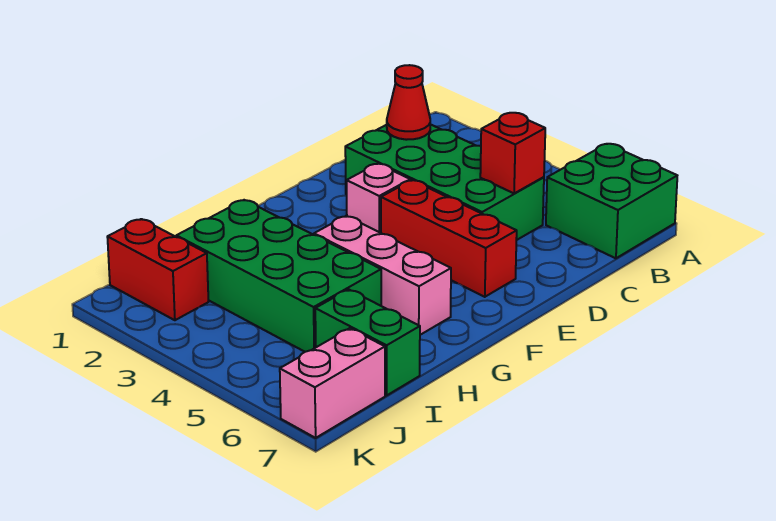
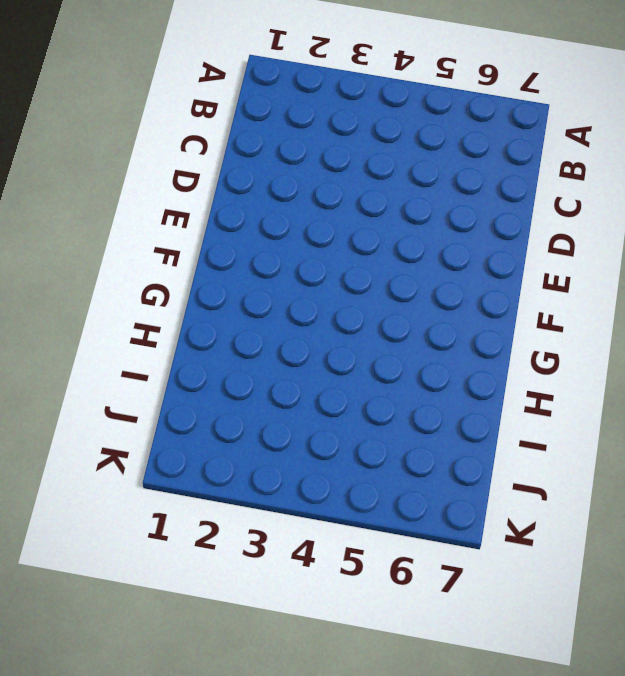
none -> green brick A6:B7 level 1
none -> green brick C2:D5 level 1

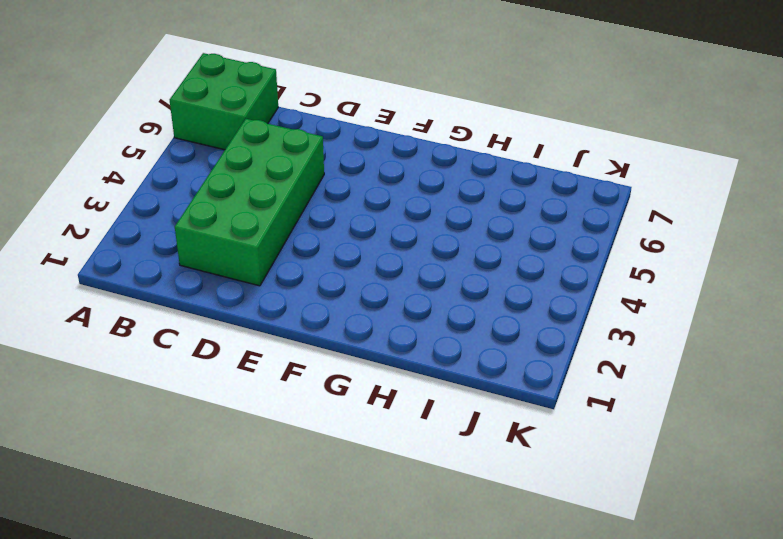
none -> pink brick E3 level 1
none -> red brick E4:E6 level 1

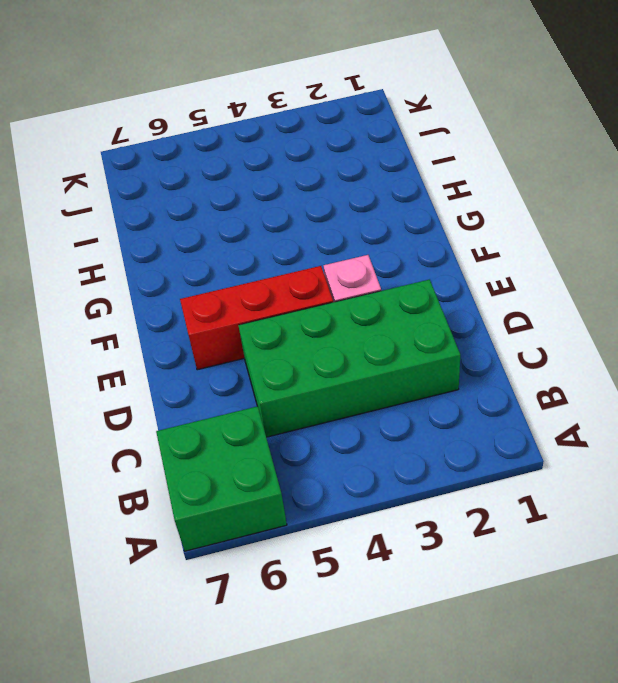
none -> pink brick G4:G6 level 1
none -> green brick H2:I5 level 1

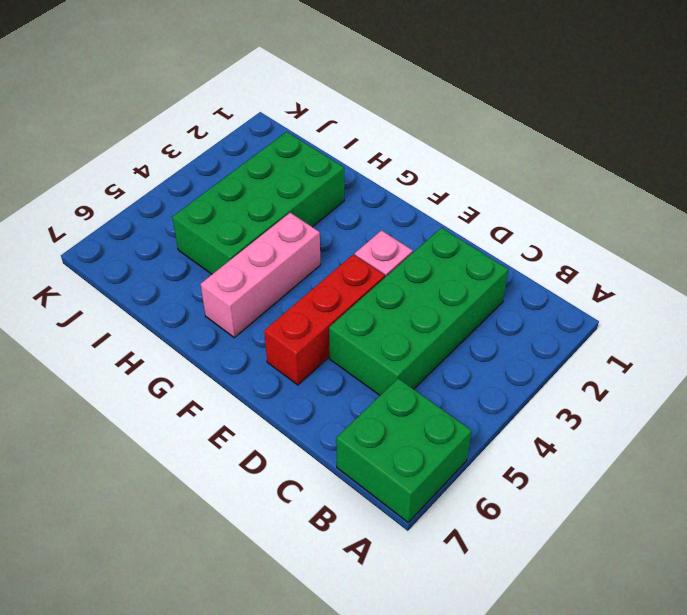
none -> green brick I6:I7 level 1
none -> red brick J1:J2 level 1

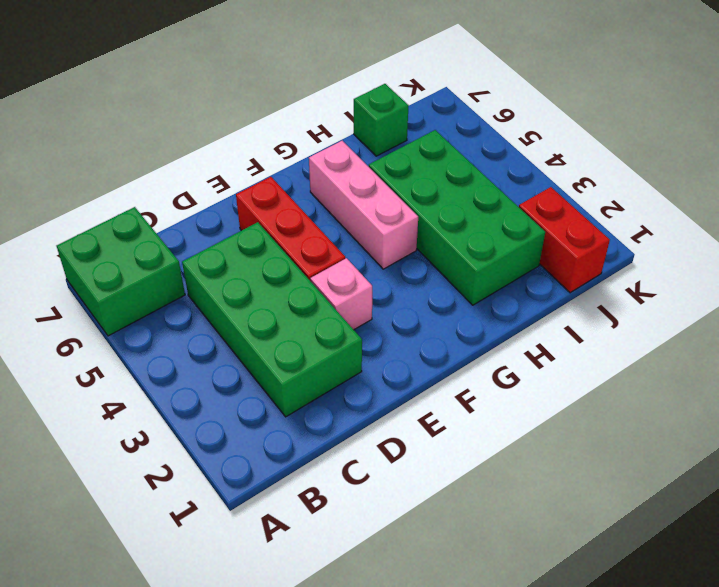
green brick I7 level 1 -> green brick I6:I7 level 1
none -> pink brick J7:K7 level 1
none -> red cone C2 level 2

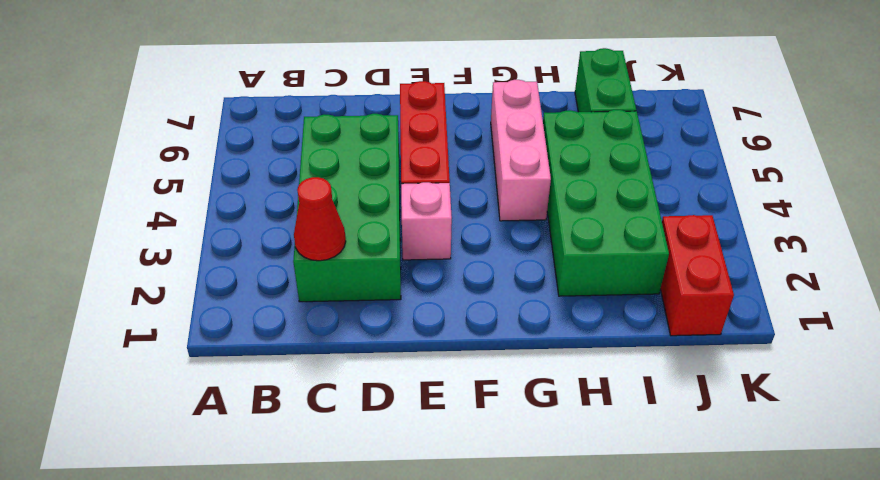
none -> green brick A6:B7 level 1
none -> pink brick J7:K7 level 1

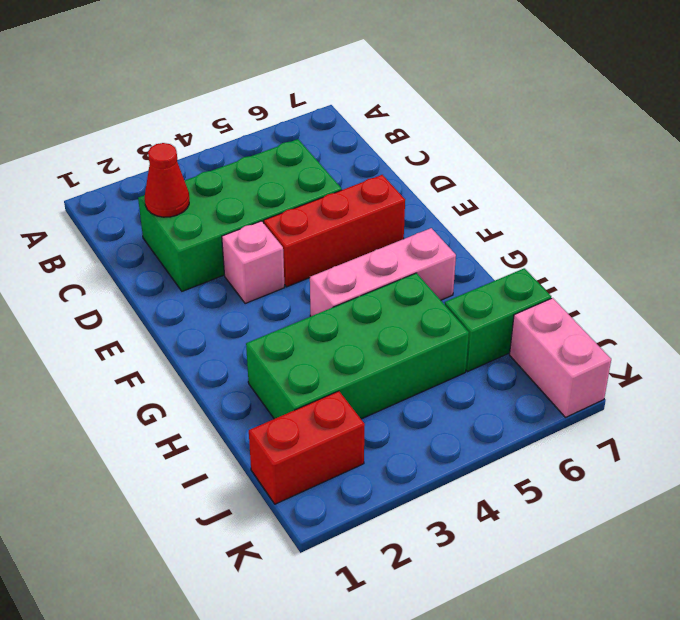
none -> green brick A6:B7 level 1
none -> red brick C5 level 2

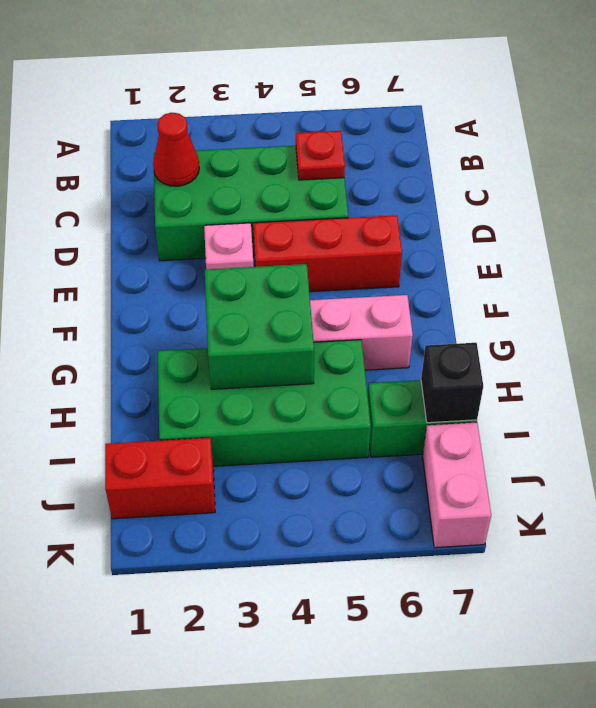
red plate C5 level 2 -> red brick C5 level 2
green brick G3:H4 level 2 -> green brick A6:B7 level 1
black brick I7 level 2 -> none

